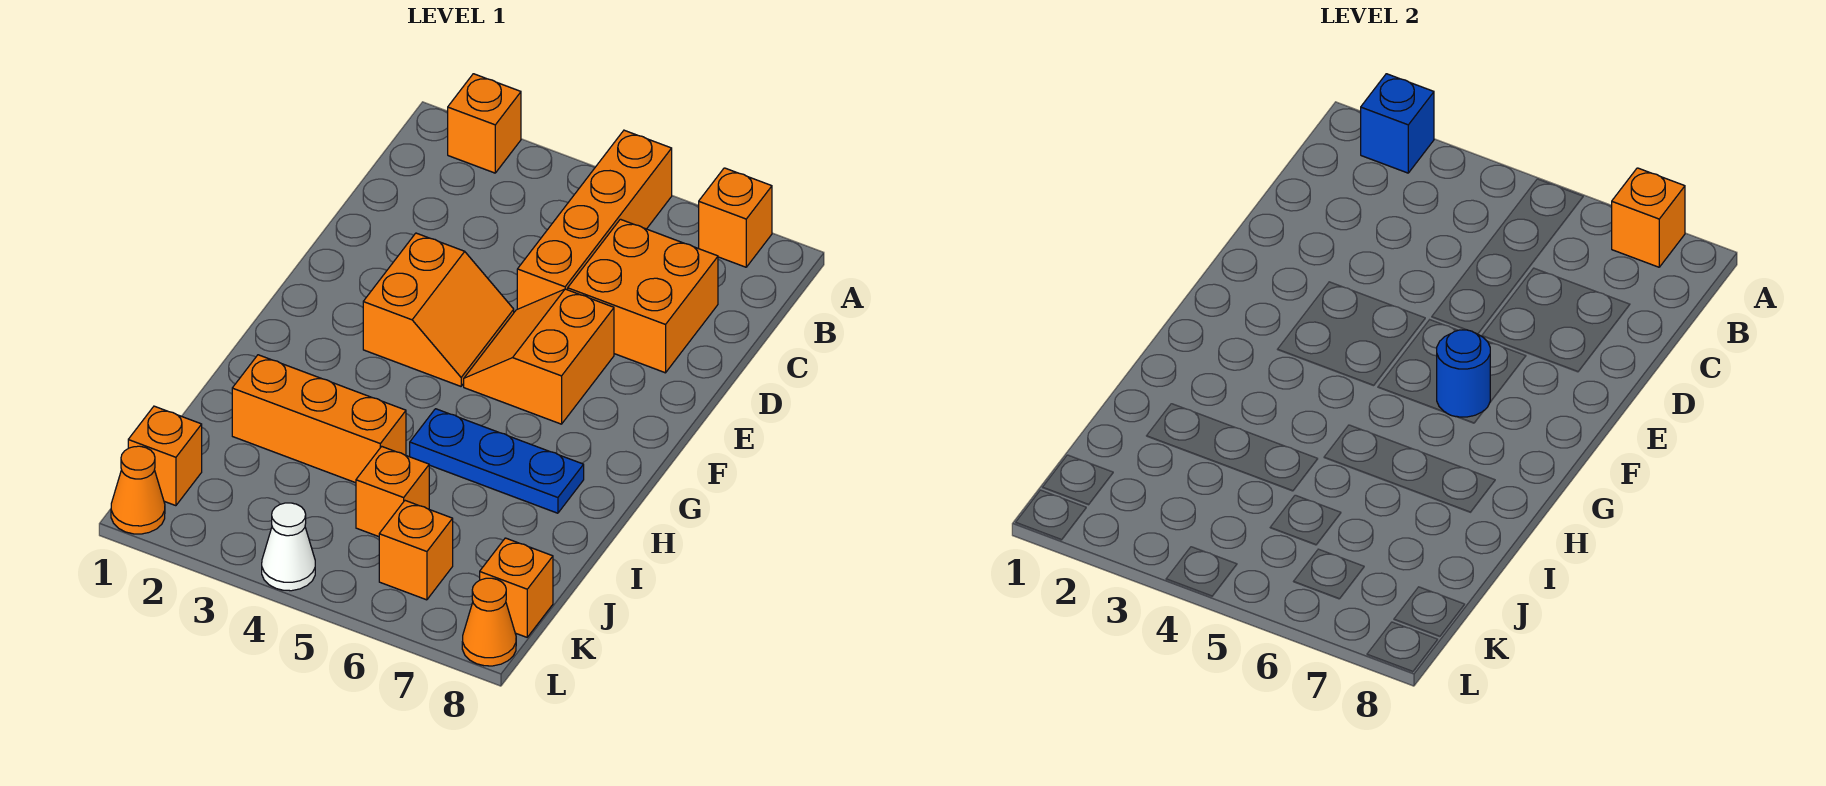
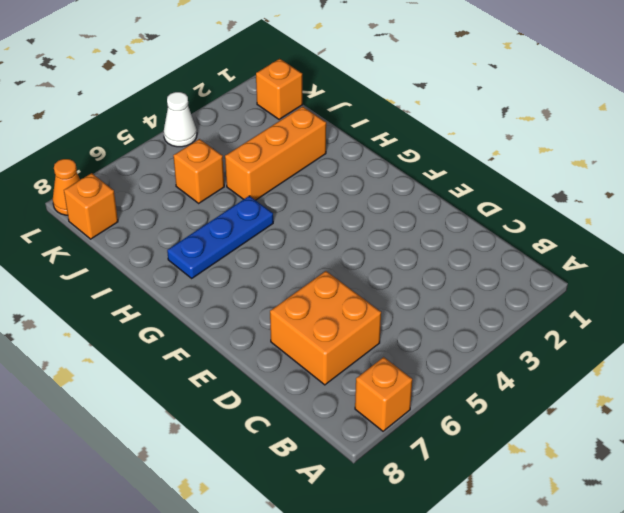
none -> orange brick A2 level 1
none -> orange brick A5:D5 level 1
none -> orange slope E3:F4 level 1 top 3

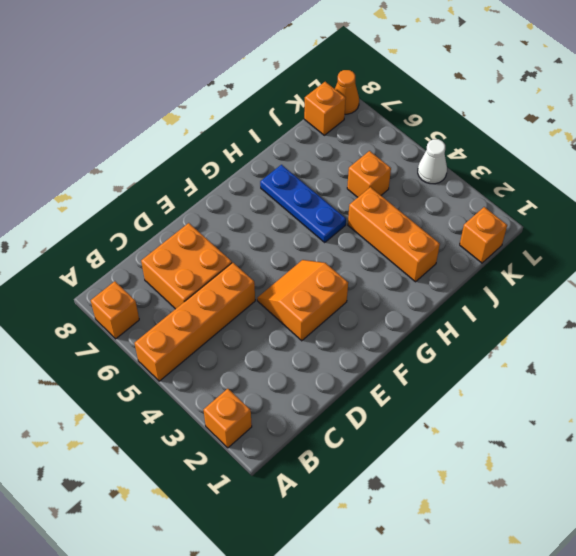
none -> orange slope E5:F6 level 1 top 6
none -> orange brick K6 level 1
none -> orange cone L1 level 1

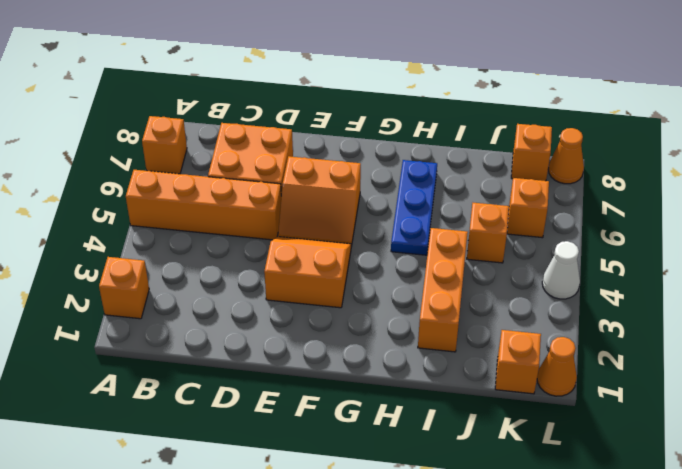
none -> blue brick A2 level 2
none -> orange brick A7 level 2
none -> blue round brick F6 level 2

